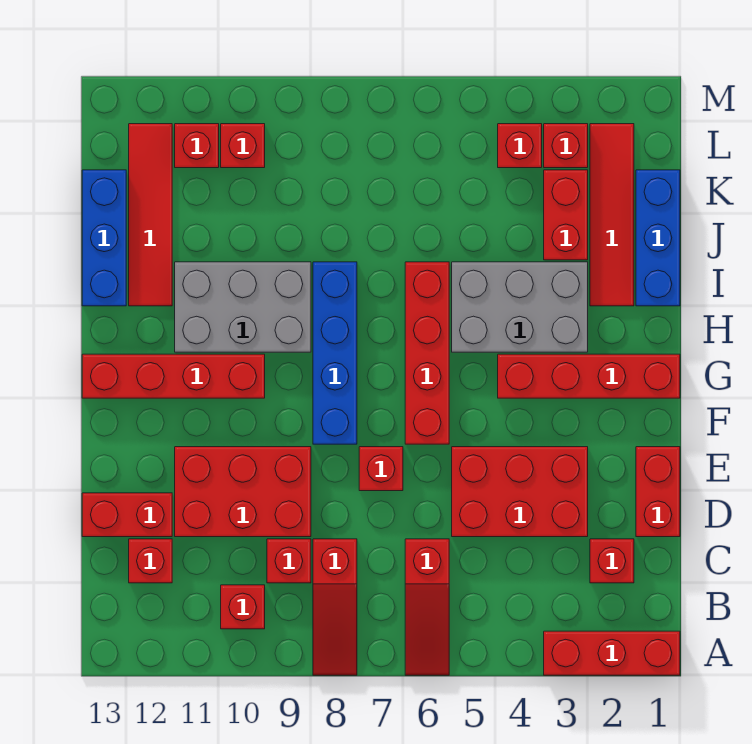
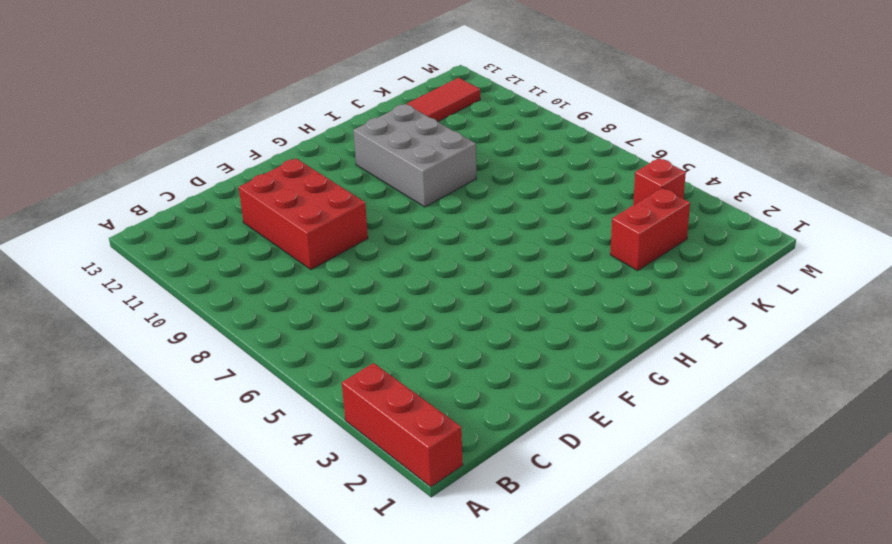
none -> red slope A6:C6 level 1 top C
none -> red slope A8:C8 level 1 top C
none -> red brick B10 level 1

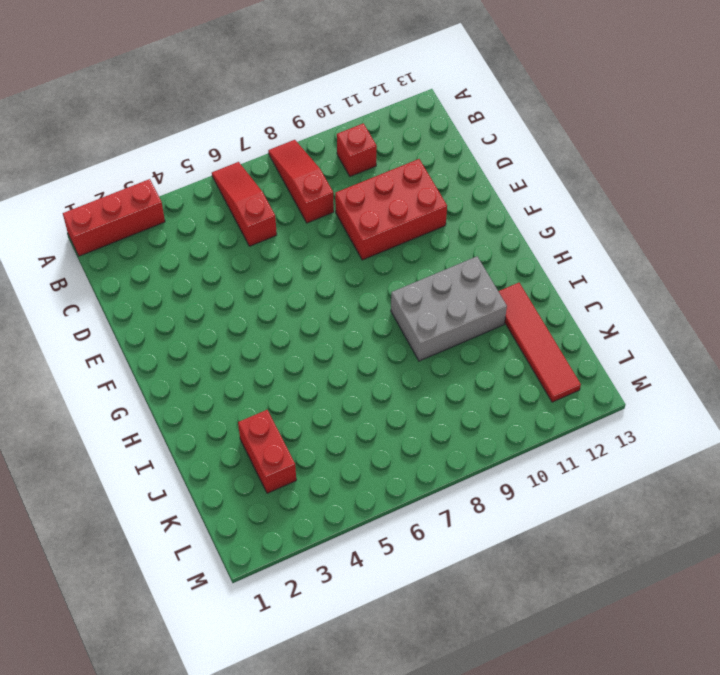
none -> red brick C2 level 1
none -> red brick C9 level 1
none -> red brick C12 level 1

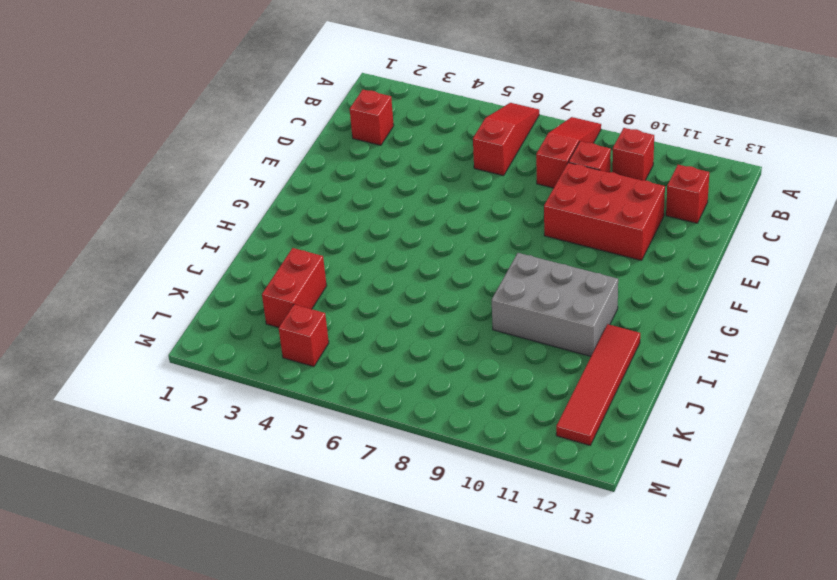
none -> red brick A1:A3 level 1
none -> red brick D1:E1 level 1
none -> red brick D3:E5 level 1

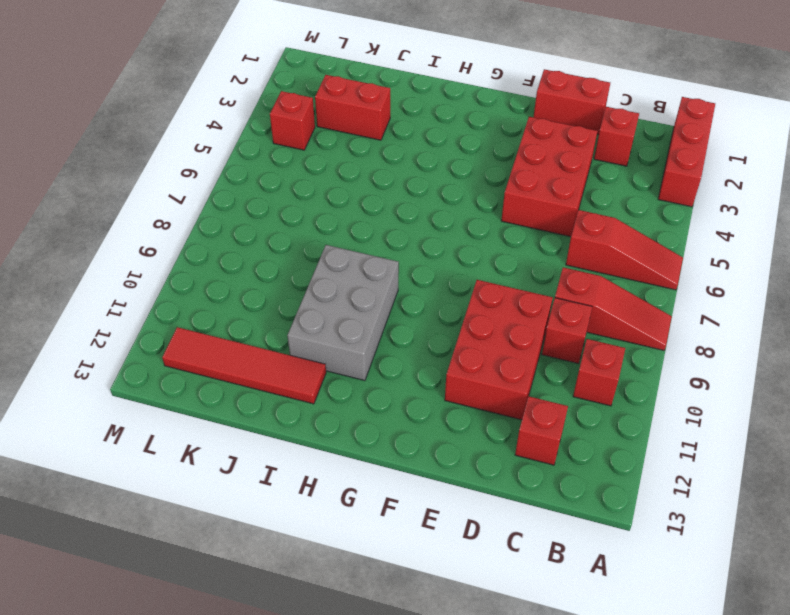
none -> red brick D12:D13 level 1
none -> red brick E7 level 1
none -> red brick F6:I6 level 1

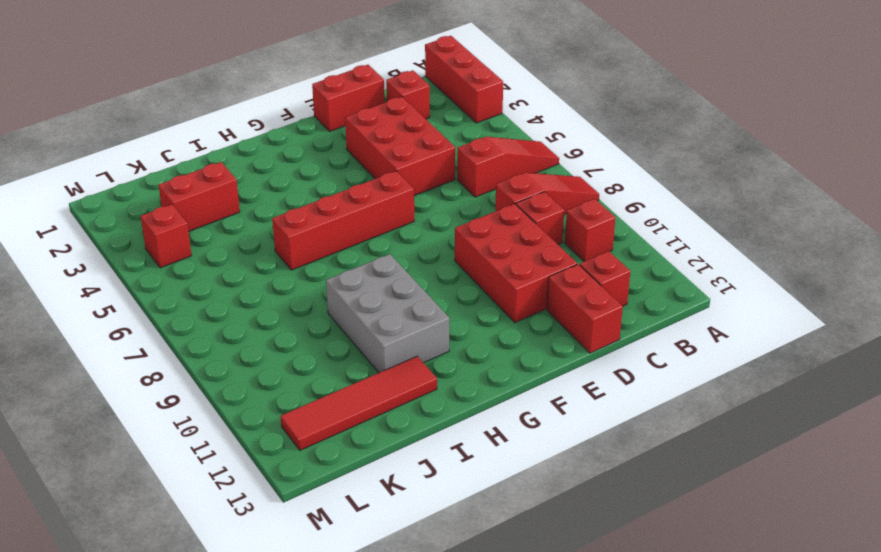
none -> red brick E7 level 1
none -> blue brick F8:I8 level 1
none -> red brick G1:G4 level 1

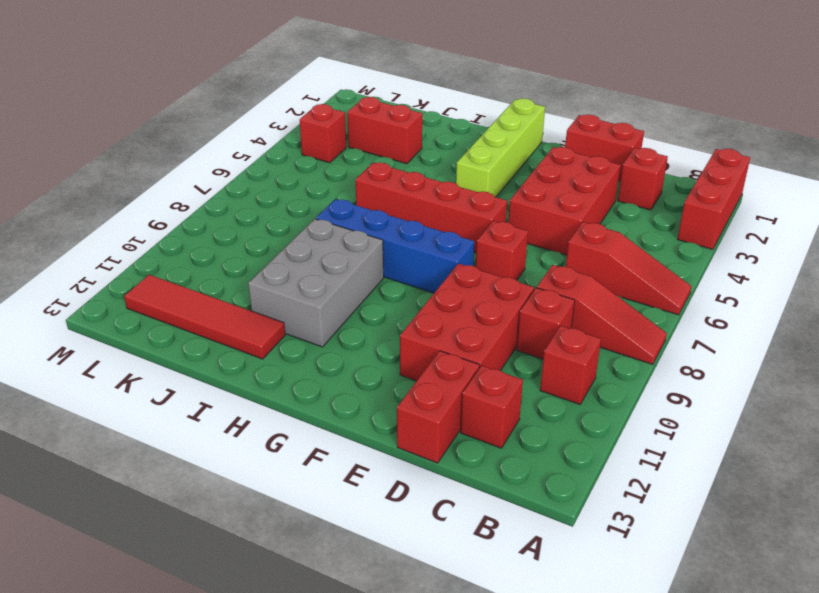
lime brick G1:G4 level 1 -> red brick G1:G4 level 1
none -> red brick G10:G13 level 1
none -> grey brick H3:I5 level 1
none -> blue brick I1:K1 level 1

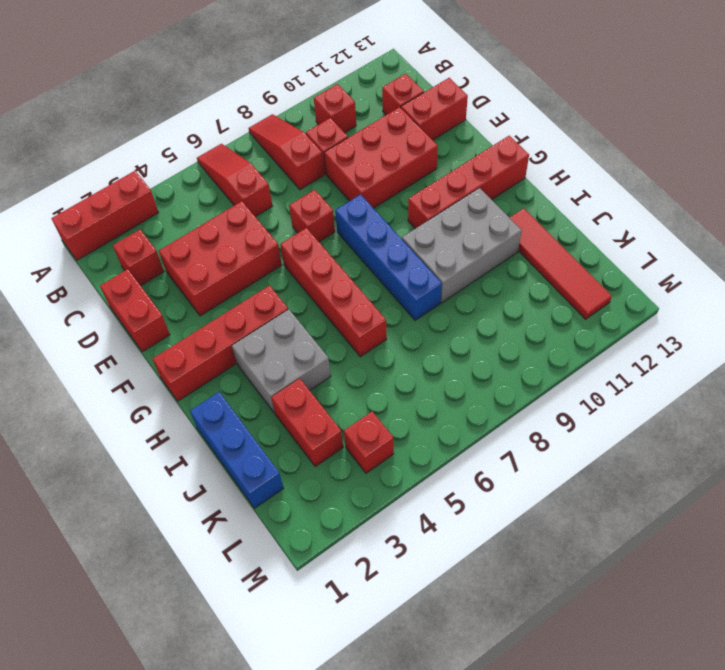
grey brick H3:I4 level 1 -> grey brick H3:I5 level 1
none -> red tile I2:L2 level 1
none -> blue brick I13:K13 level 1
none -> red brick L3 level 1

